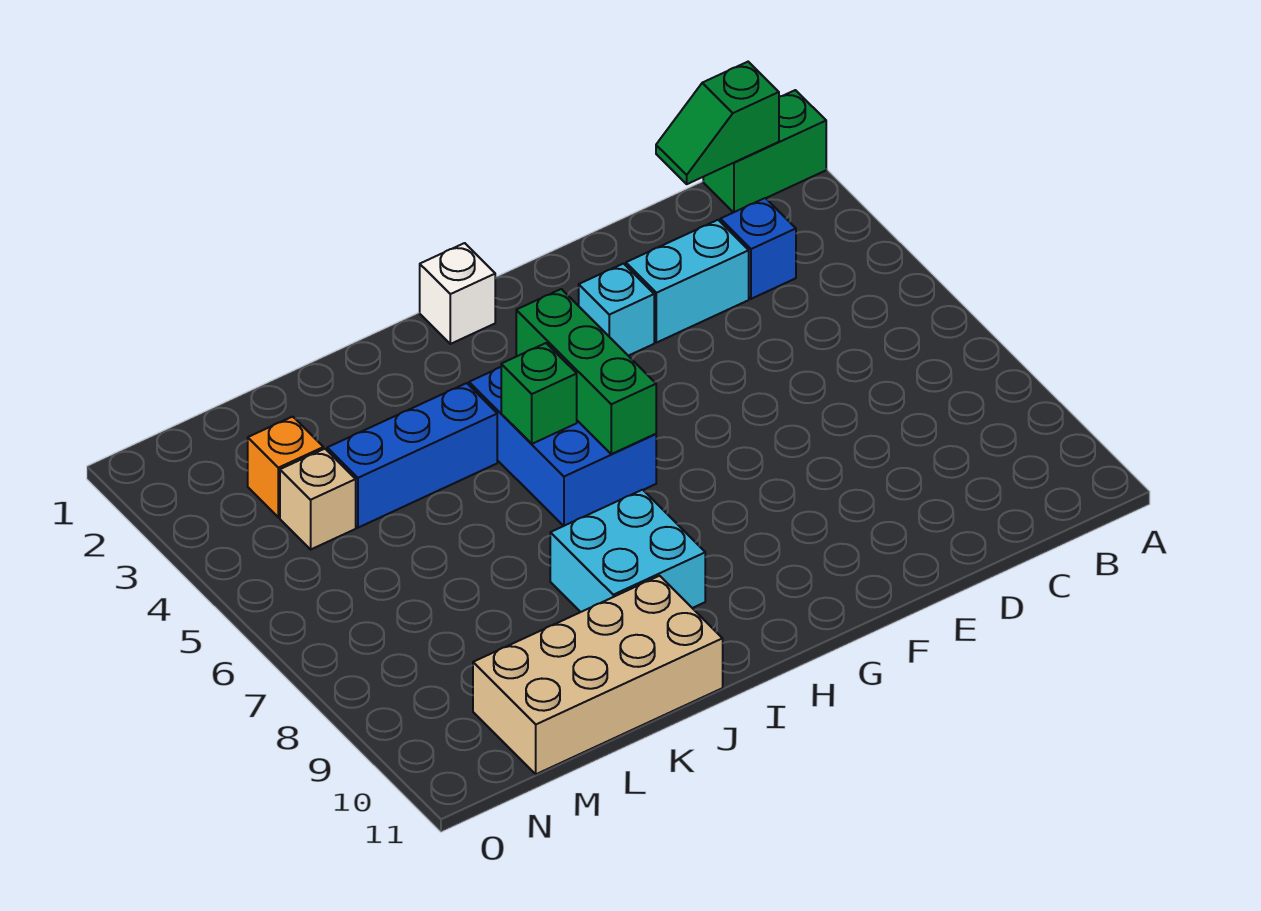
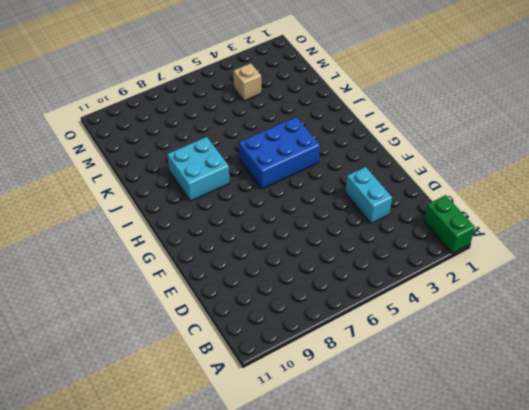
none -> blue brick C3 level 1
none -> cyan brick F3 level 1
none -> white brick H1 level 1

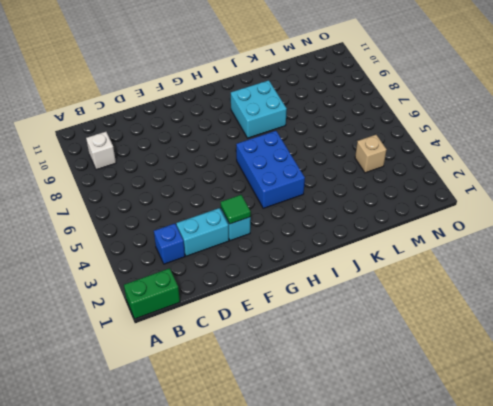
white brick B9 level 1 -> white brick H1 level 1
green tile F3 level 2 -> none
none -> blue brick J4:L4 level 1
none -> tan brick J10:M11 level 1
none -> orange brick M3 level 1

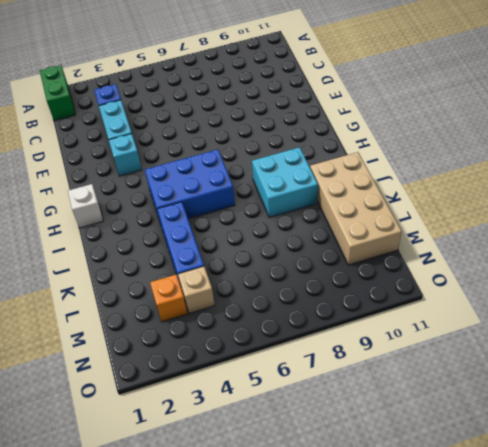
none -> green slope B1:C1 level 2 top B
none -> green brick H4:H6 level 2
none -> green brick I5 level 2

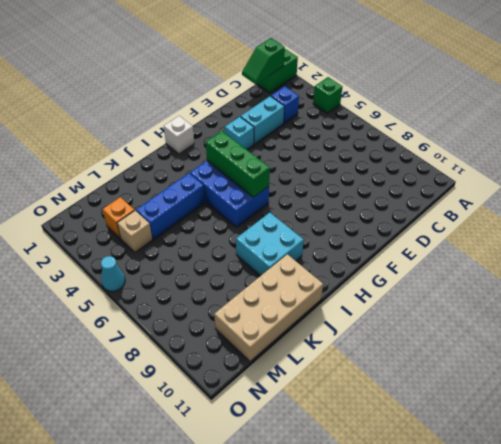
green brick A4 level 1 -> green brick I5 level 2
cyan cone O5 level 1 -> none

